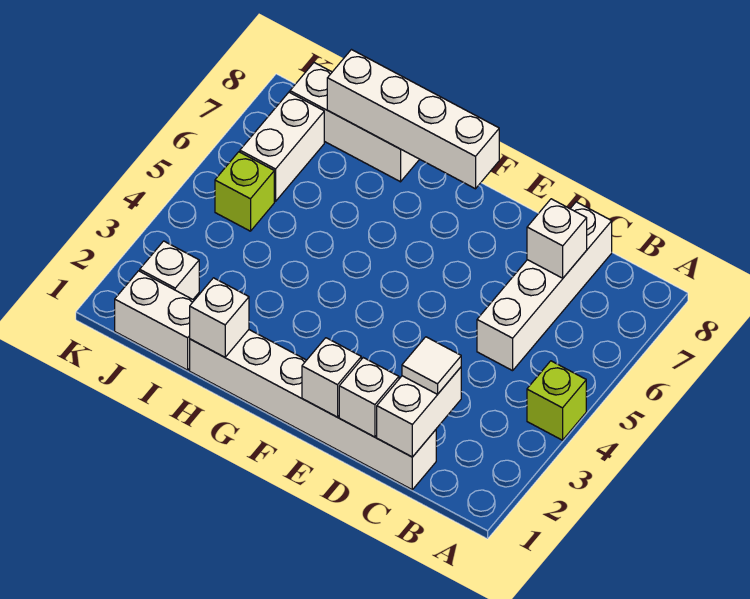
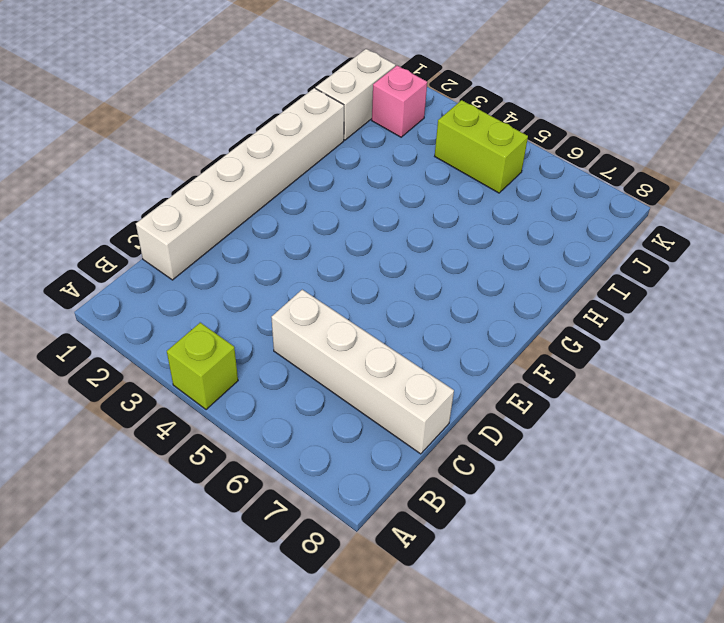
pink brick J2 level 1 -> white brick J2 level 1
lime brick J4:J5 level 1 -> lime brick J5 level 1
none -> white brick H8:J8 level 1
none -> white brick J6:J7 level 1
none -> white brick C1:C2 level 2

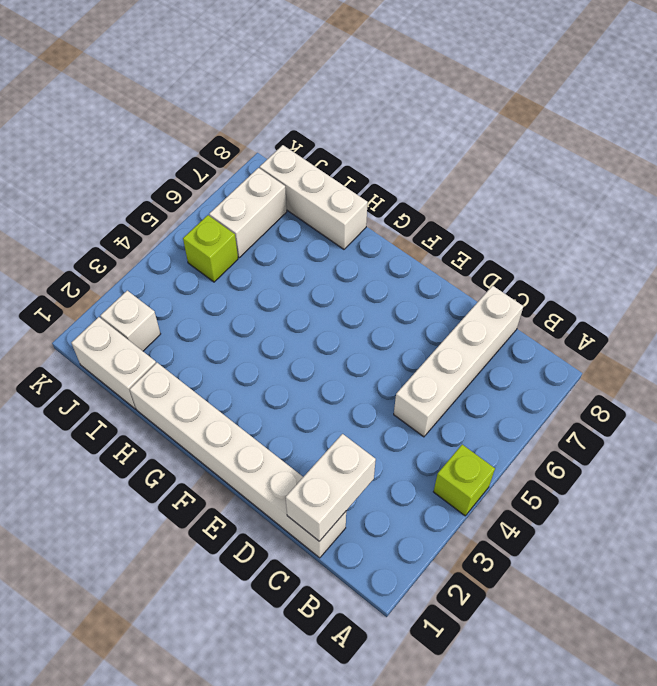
none -> white brick C7 level 2
none -> white brick D1 level 2
none -> white brick E1 level 2

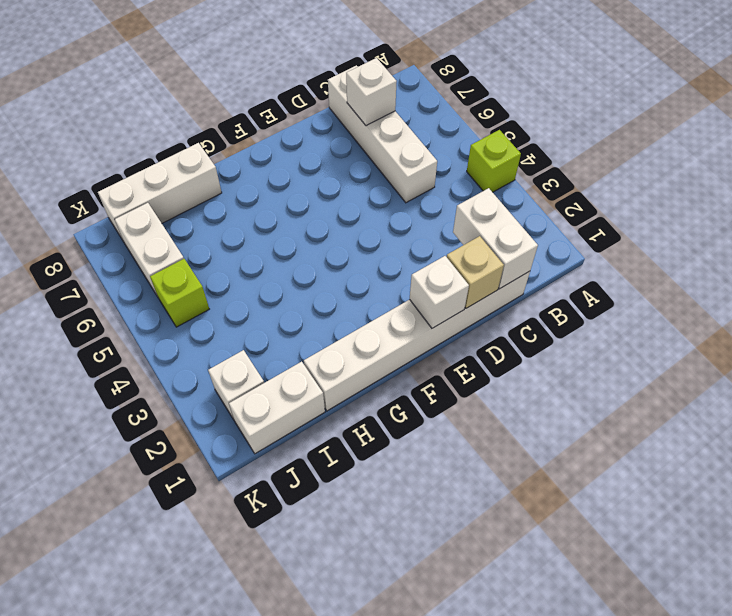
tan brick D1 level 2 -> white brick D1 level 2
none -> white brick F8:I8 level 2
none -> white brick H1 level 2
none -> white tile C2 level 3

